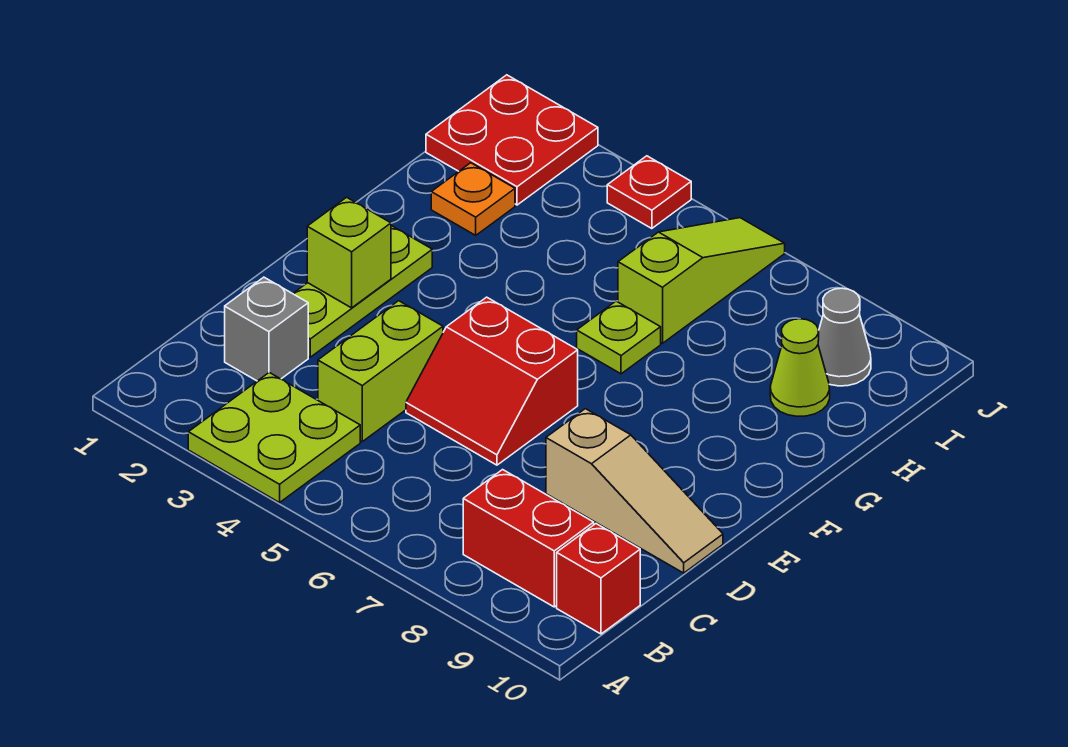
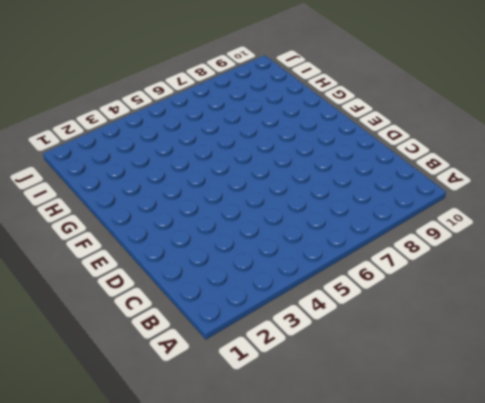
none -> lime plate A3:B4 level 1
none -> red brick B8:B9 level 1
none -> red brick B10 level 1

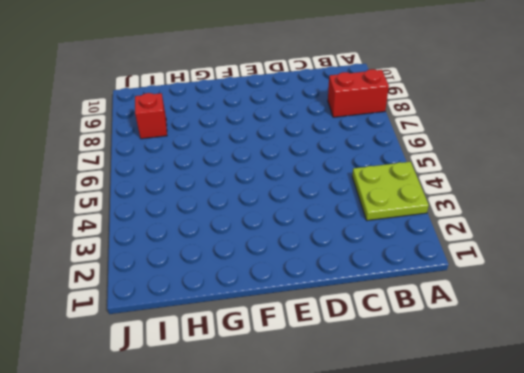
red brick A8:B8 level 1 -> red brick B8:B9 level 1
red brick I8 level 1 -> red brick B10 level 1
none -> grey brick C2 level 1
none -> lime brick C4:D4 level 1
none -> lime plate D2:F2 level 1

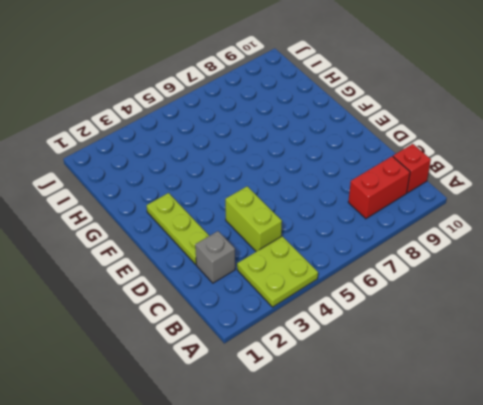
none -> red slope D5:E6 level 1 top E
none -> tan slope D8:D10 level 1 top 8
none -> lime plate G6 level 1

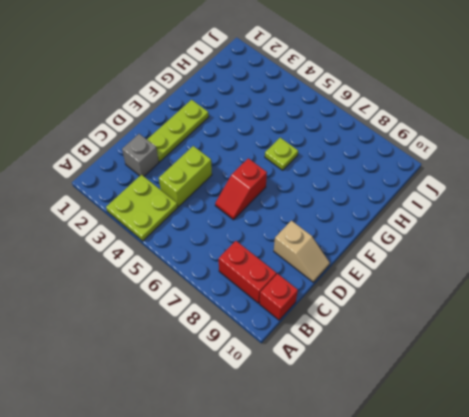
red slope D6:E6 level 1 top E -> red slope D5:E6 level 1 top E
tan slope D9:D10 level 1 top 9 -> tan slope D8:D10 level 1 top 8
none -> orange plate H2 level 1
none -> lime slope H6:J6 level 1 top H
none -> lime cone H9 level 1

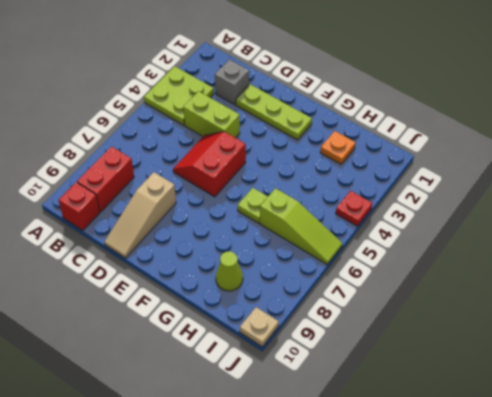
tan plate J10 level 1 -> none
none -> red plate I1:J2 level 1
none -> grey cone I9 level 1
none -> lime brick E2 level 2

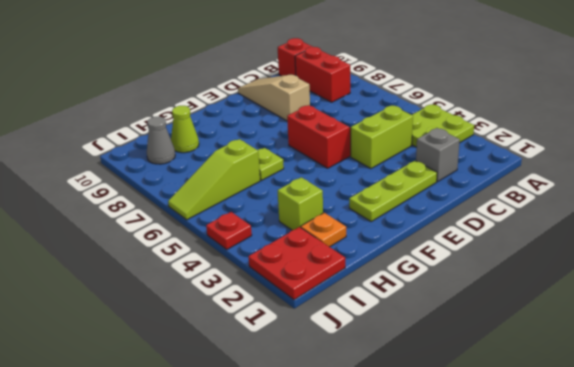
lime brick H3 level 1 -> lime brick E2 level 2

